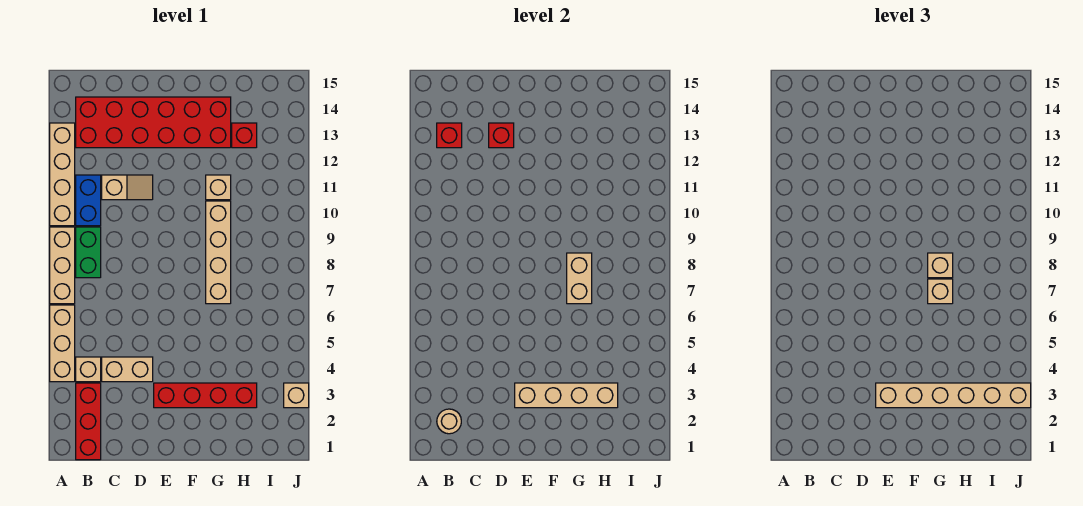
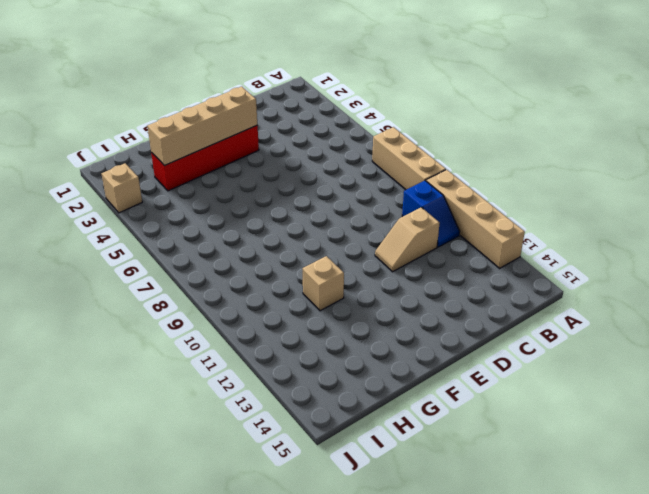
blue slope B10:B11 level 1 top 10 -> blue brick B10:B11 level 1
none -> tan brick A4:A6 level 1
none -> red brick B1:B3 level 1
none -> tan brick B4 level 1

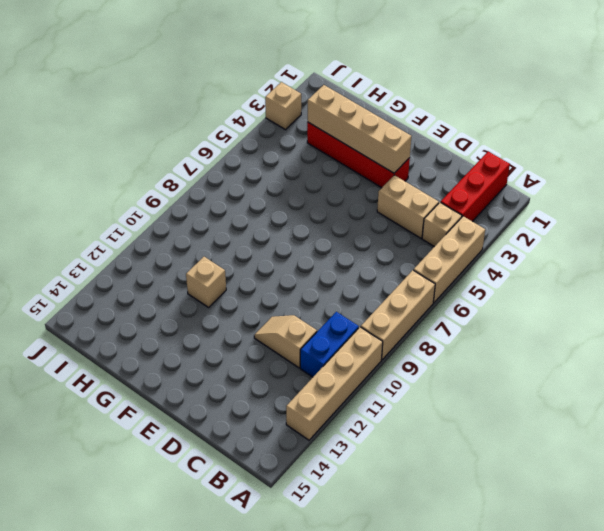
none -> green brick B8:B9 level 1
none -> red brick B13:G14 level 1
none -> tan brick G7:G10 level 1

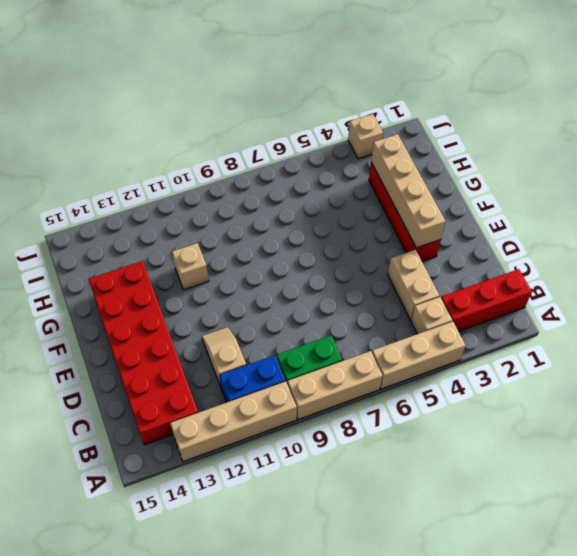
none -> tan brick G7:G10 level 1
none -> red brick H13 level 1
none -> tan round brick B2 level 2

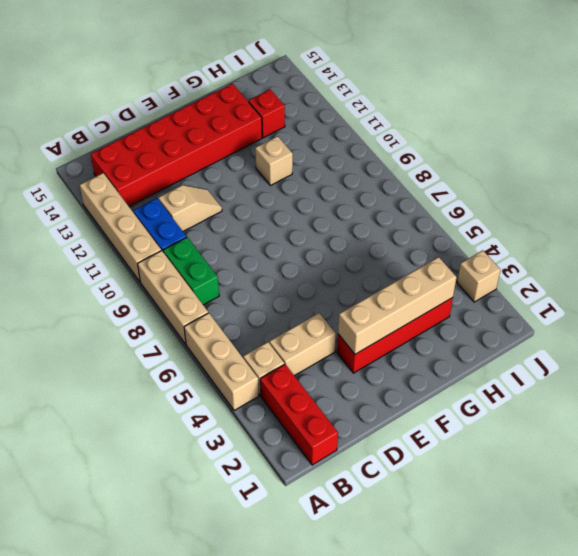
none -> tan brick G7:G10 level 1
none -> tan round brick B2 level 2
none -> red brick B13 level 2

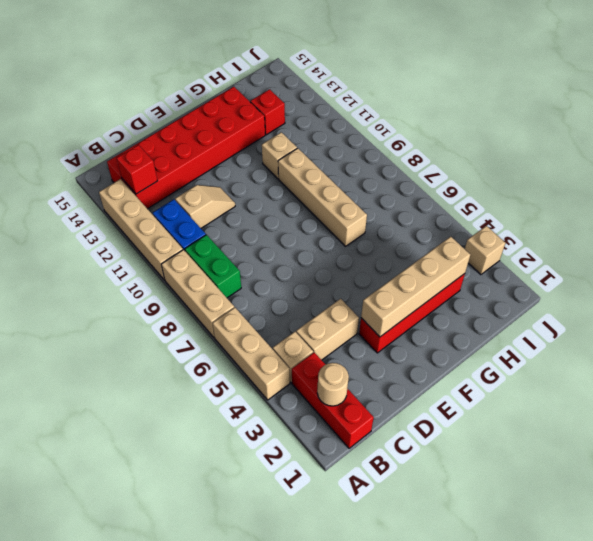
none -> red brick D13 level 2
none -> tan brick G7:G8 level 2
none -> tan brick E3:J3 level 3

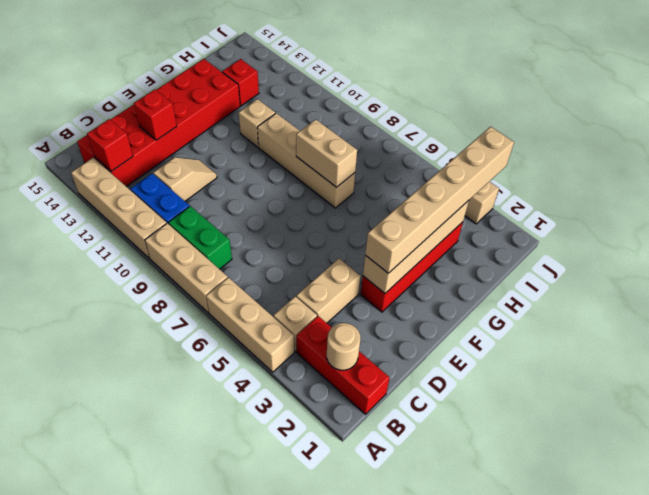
none -> tan brick G7 level 3
none -> tan brick G8 level 3

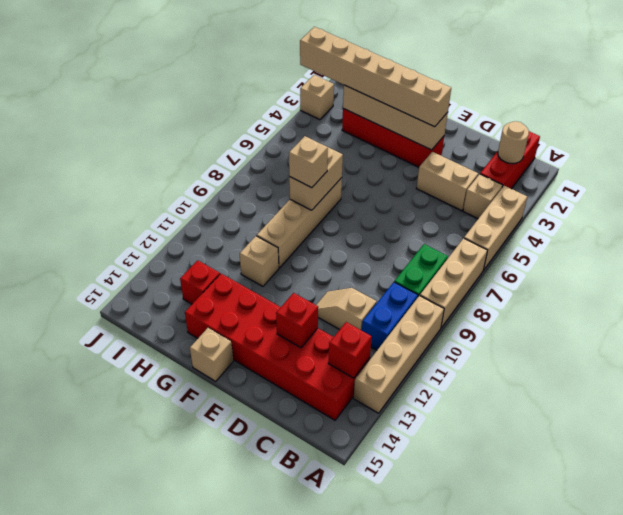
tan brick F15 level 1 -> tan brick G7 level 3

